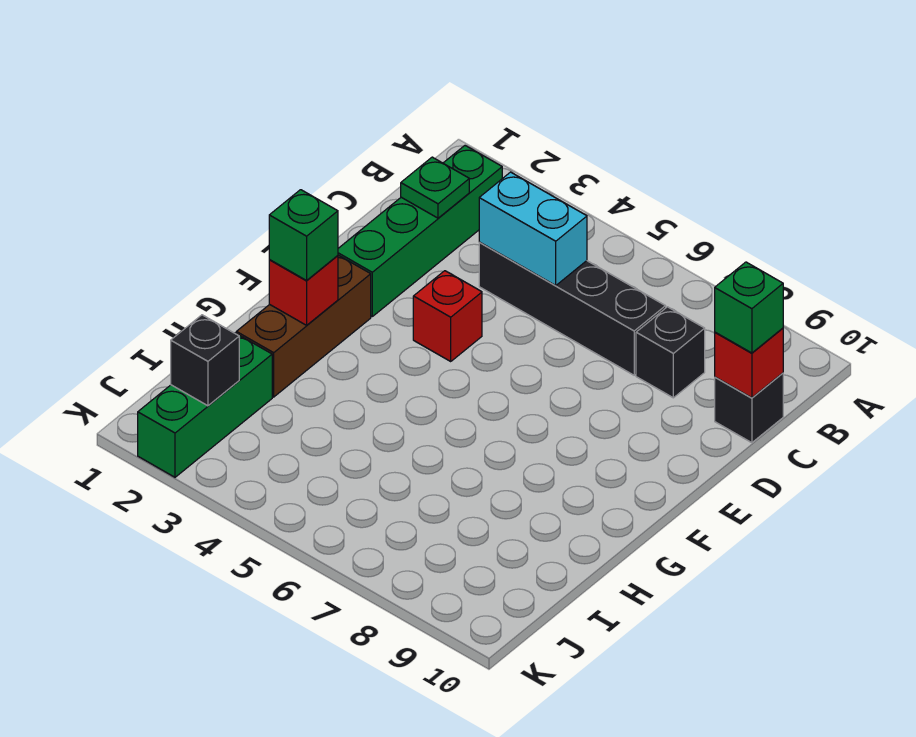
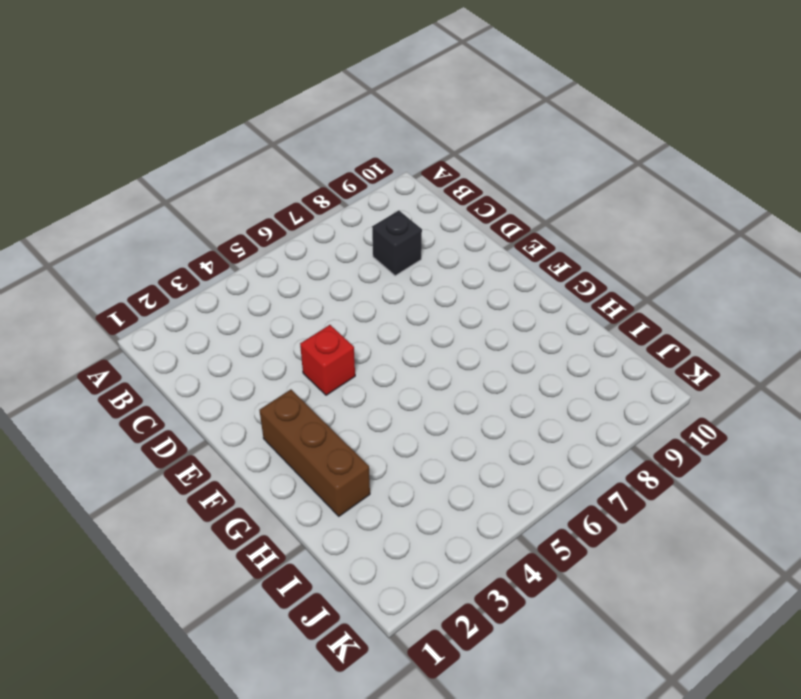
none -> green brick B2:E2 level 1
none -> black brick C4:C7 level 1
none -> black brick C10 level 1

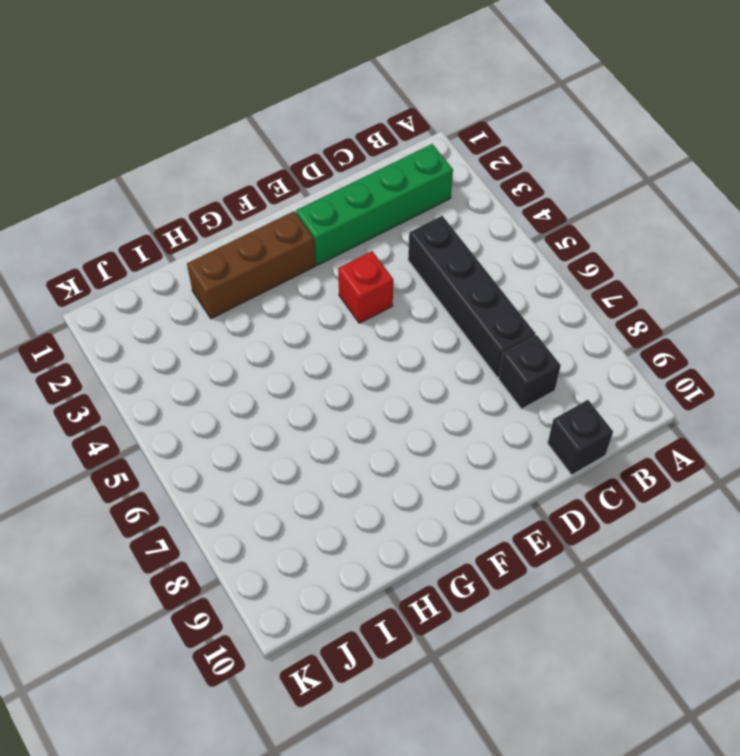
none -> green brick I2:K2 level 1
none -> green plate C2 level 2
none -> cyan brick C4:C5 level 2

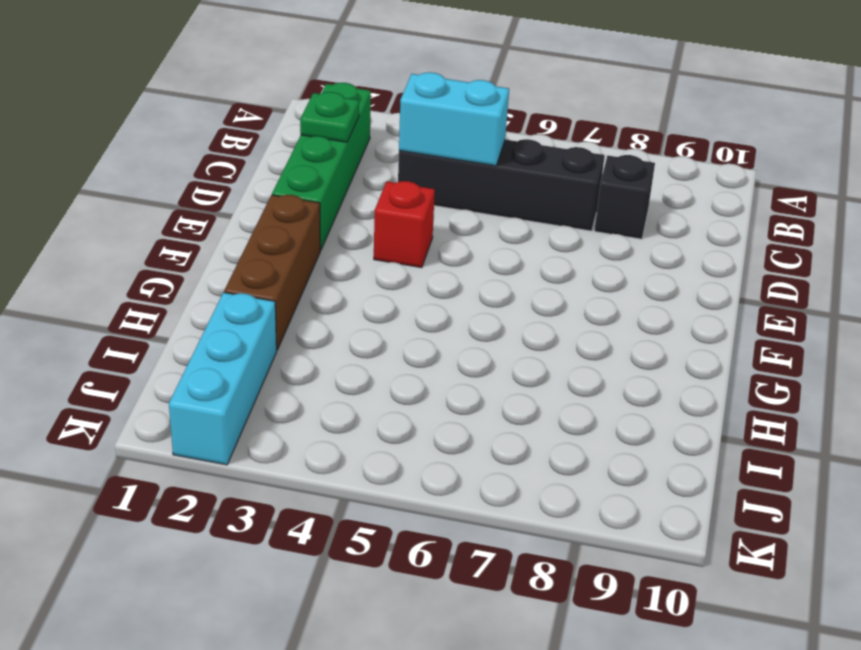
cyan brick I2:K2 level 1 -> green brick I2:K2 level 1
none -> black brick C10 level 1
none -> red brick C10 level 2
none -> red brick G2 level 2

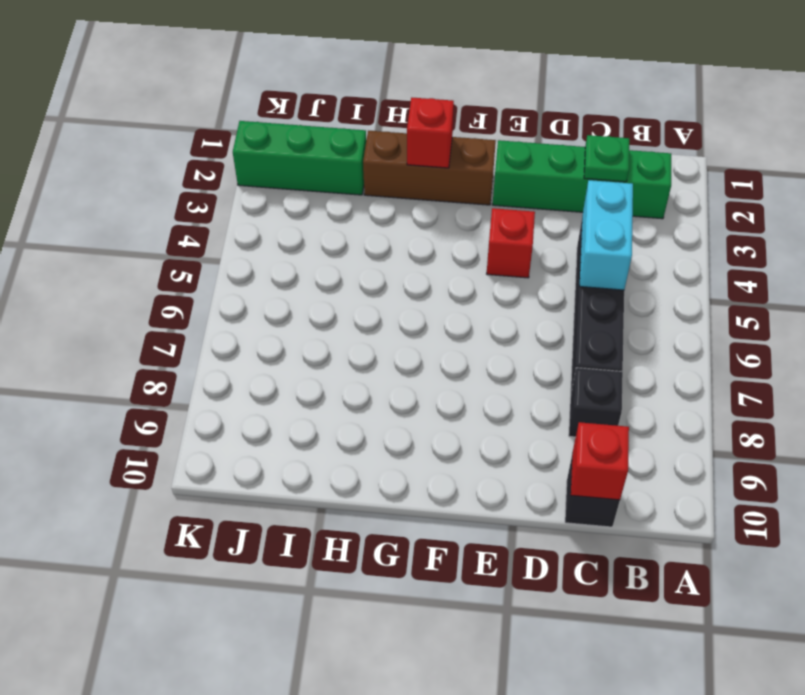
none -> black brick J2 level 2
none -> green brick C10 level 3
none -> green brick G2 level 3

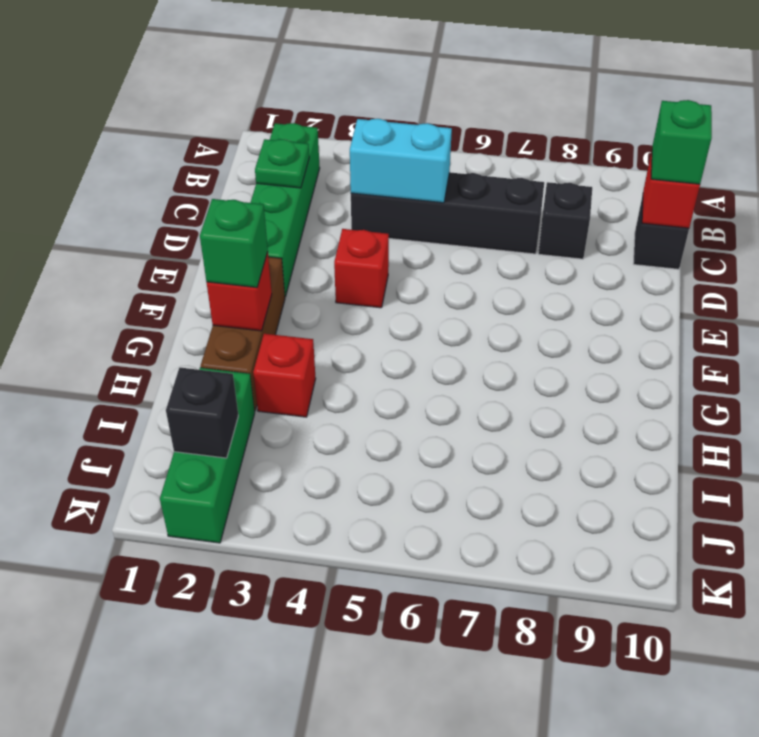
red brick H3 level 1 -> none

